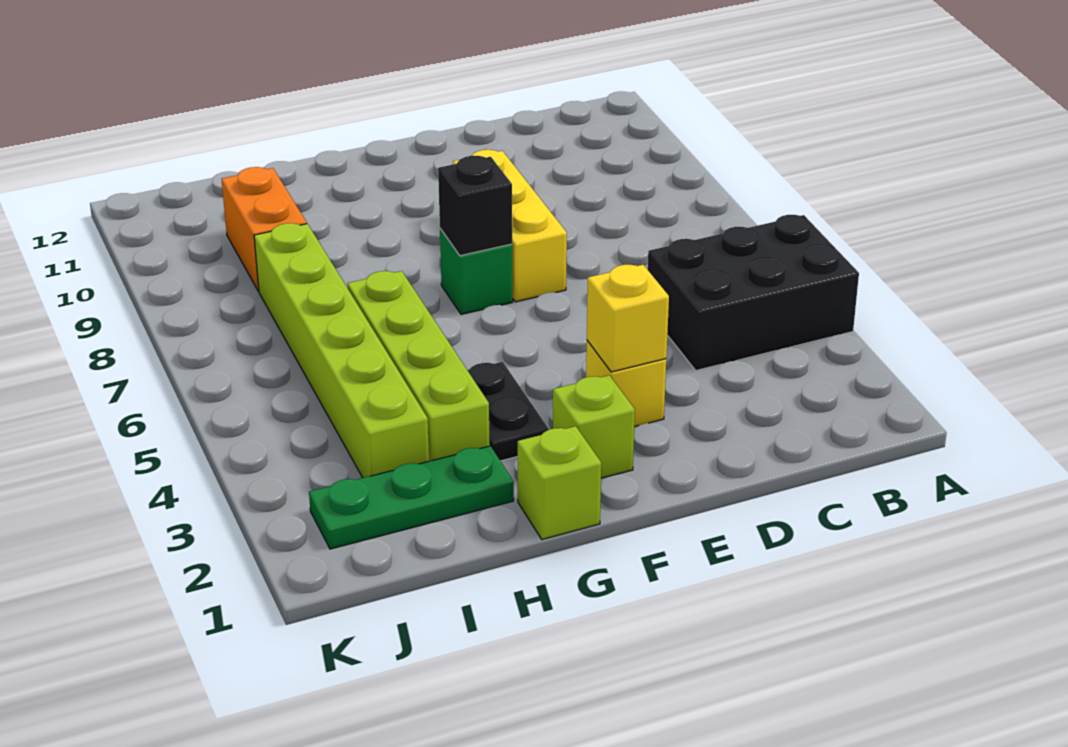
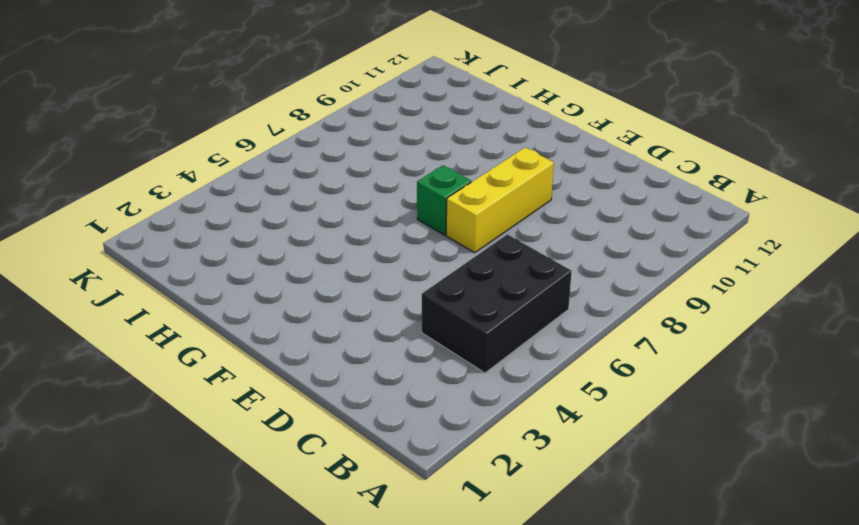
black brick B4:C6 level 1 -> black brick A4:C5 level 1
none -> yellow brick E3 level 1
none -> lime brick F2 level 1
none -> lime brick G1 level 1

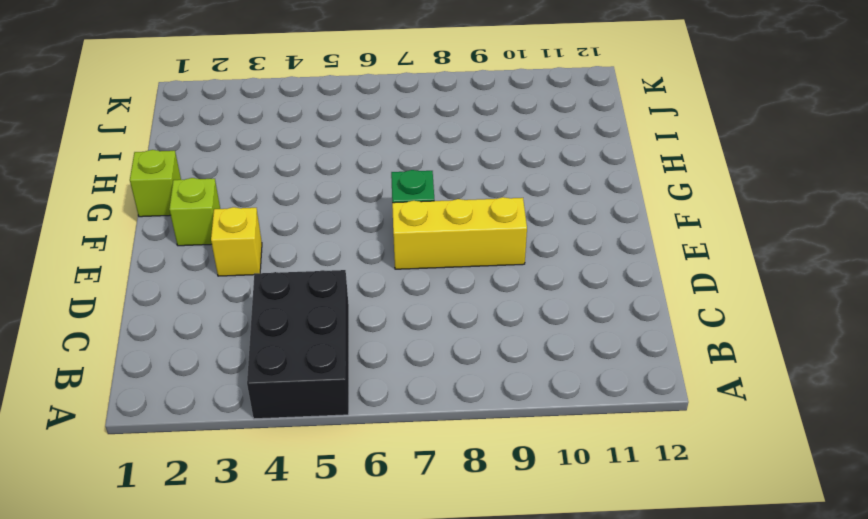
none -> black plate G3:G4 level 1
none -> green plate H2:J2 level 1
none -> lime brick H3:H6 level 1

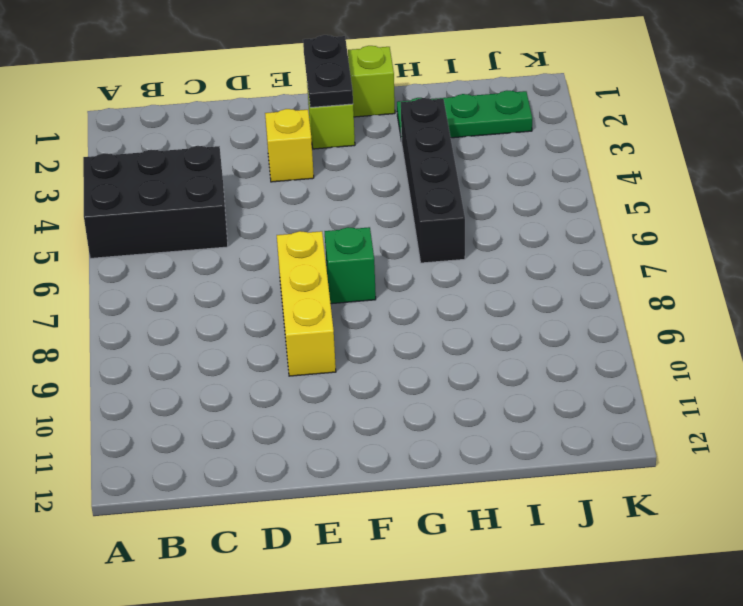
black plate F1:F2 level 2 -> black plate G3:G4 level 1
black brick H3:H6 level 1 -> lime brick H3:H6 level 1
none -> lime brick I3:I8 level 1
none -> orange brick I9:I10 level 1
none -> yellow brick E3 level 2

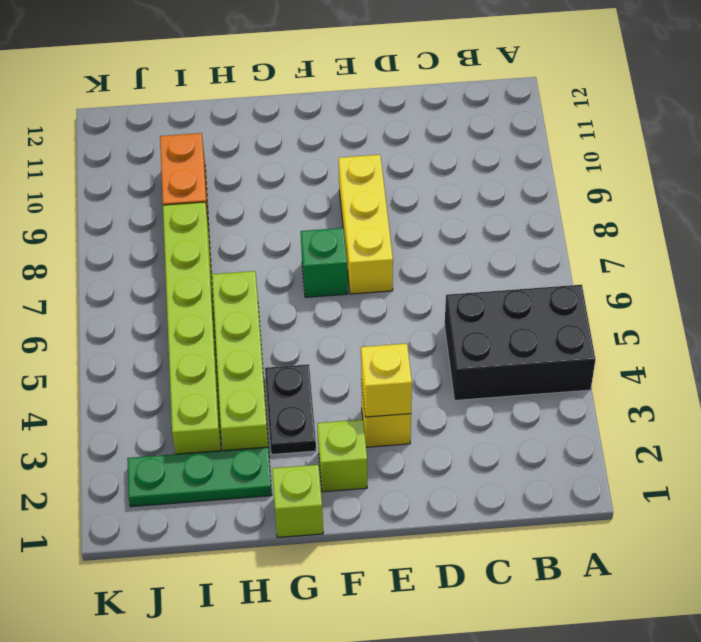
none -> black brick F7 level 2

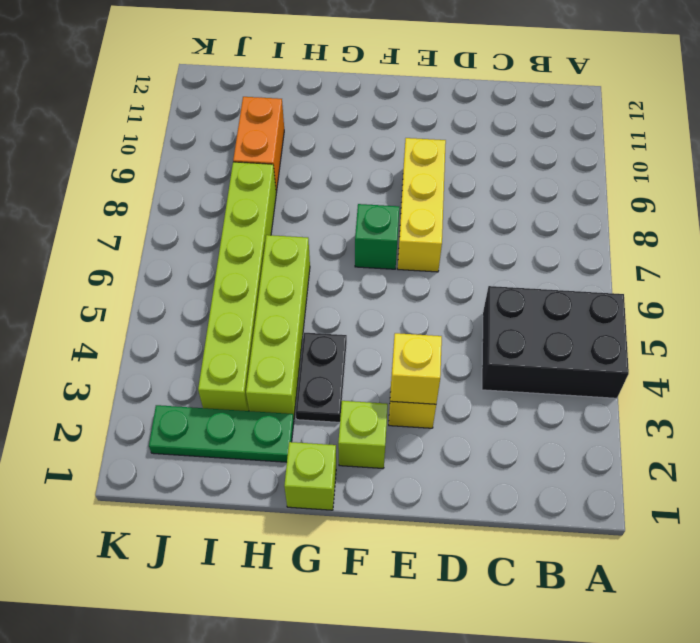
none -> black brick F7 level 2

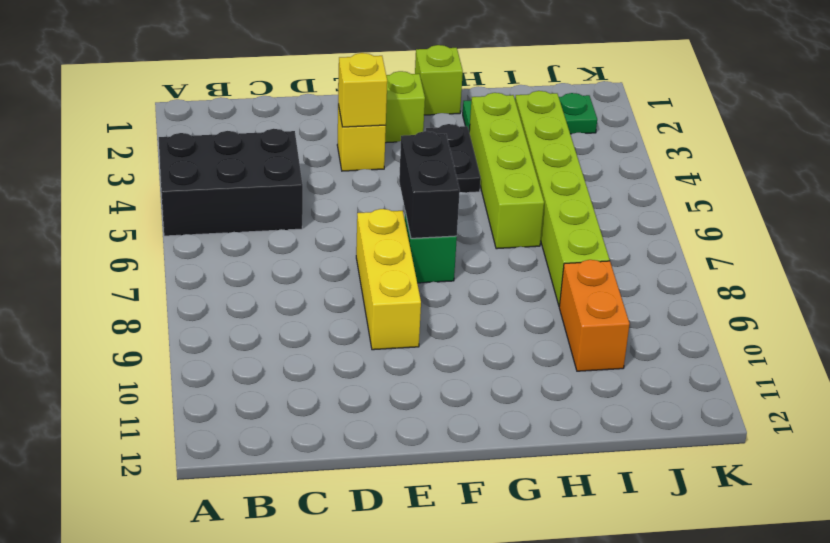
black brick F6:F7 level 2 -> black brick F7 level 2

